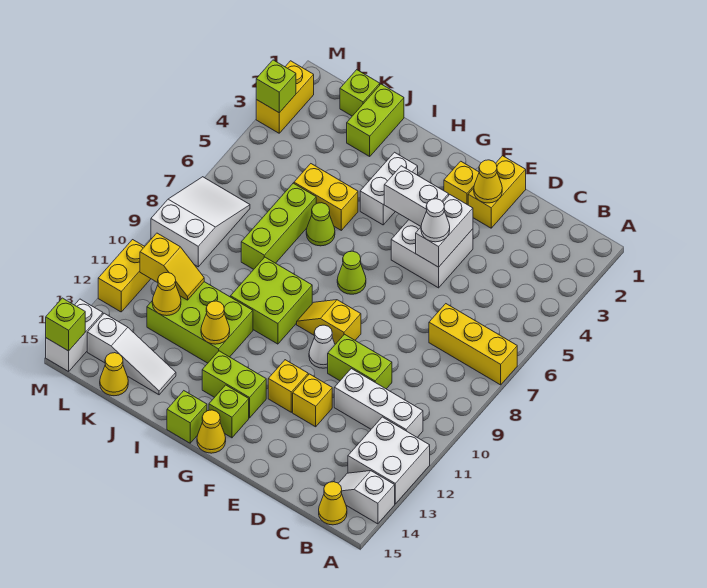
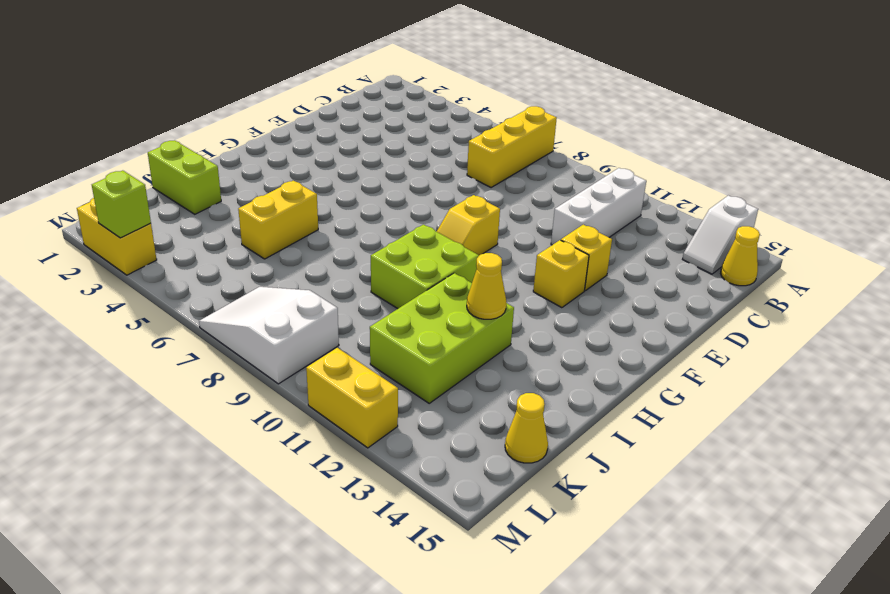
none -> white brick A12:B13 level 1
none -> lime brick D10:E10 level 1
none -> yellow brick E1:E2 level 1
none -> white brick E4:F5 level 1

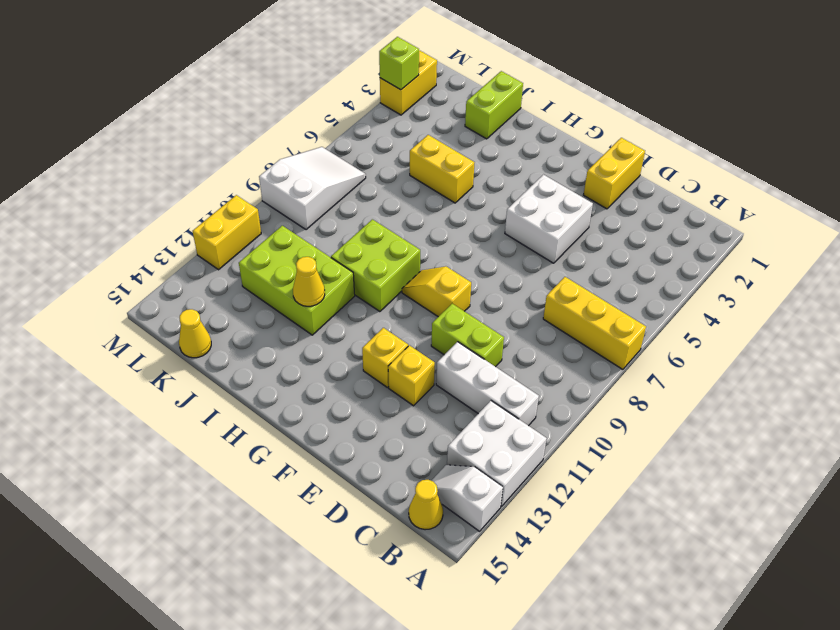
none -> yellow brick F2 level 1
none -> white cone F10 level 1
none -> lime cone G7 level 1
none -> lime brick G13:H13 level 1

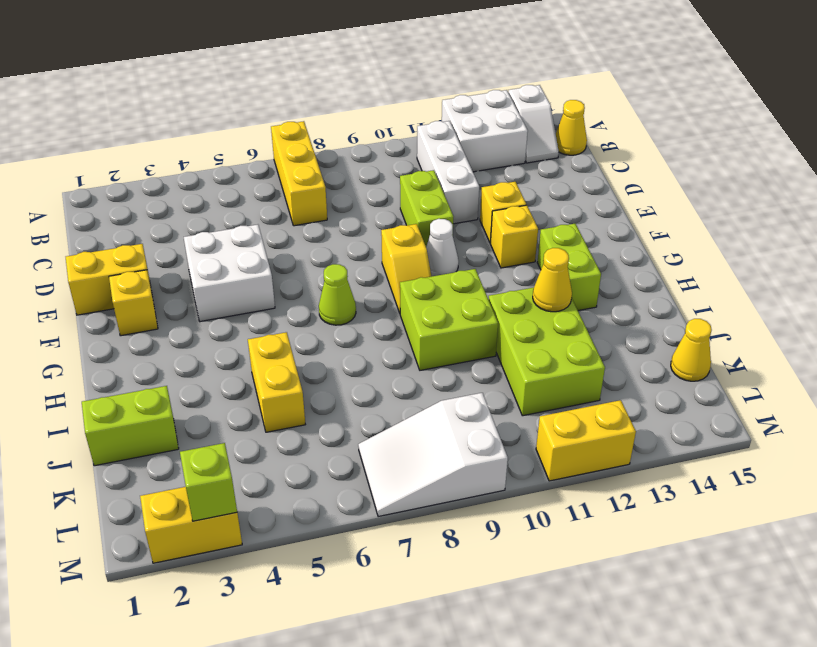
none -> lime brick G14 level 1
none -> yellow cone G15 level 1
none -> white brick H3:H4 level 1
none -> lime brick H15 level 1

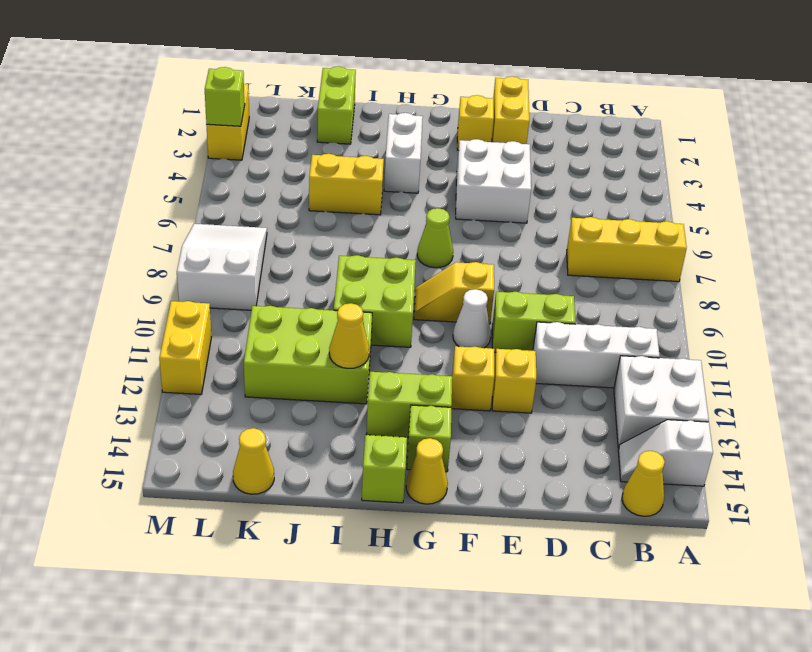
none -> lime cone I6 level 1
none -> lime brick J6:J8 level 1
none -> white slope J14:L14 level 1 top L
none -> lime brick K1 level 1

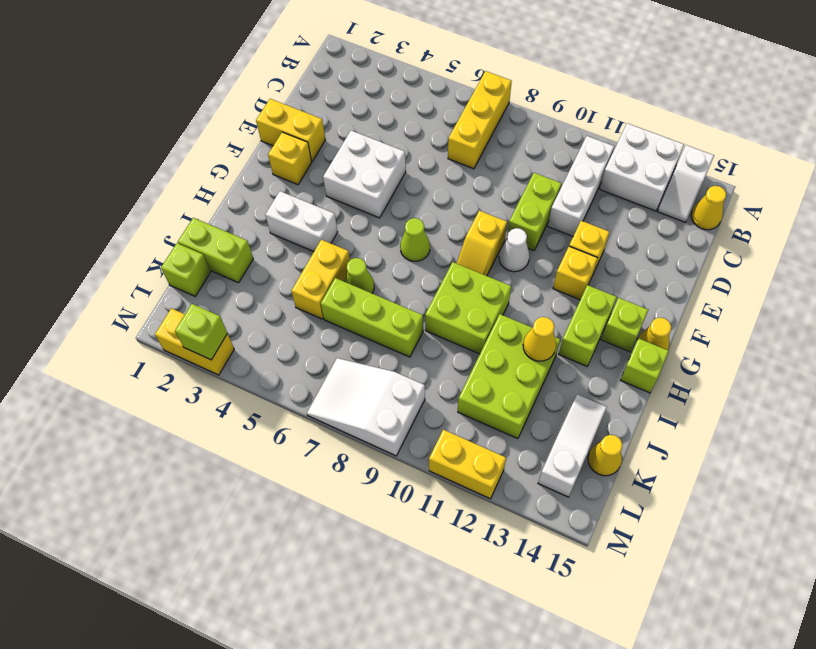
none -> white brick M14:M15 level 1
none -> yellow cone E2 level 2
none -> white brick E4:E5 level 2
none -> white brick F4:G4 level 2

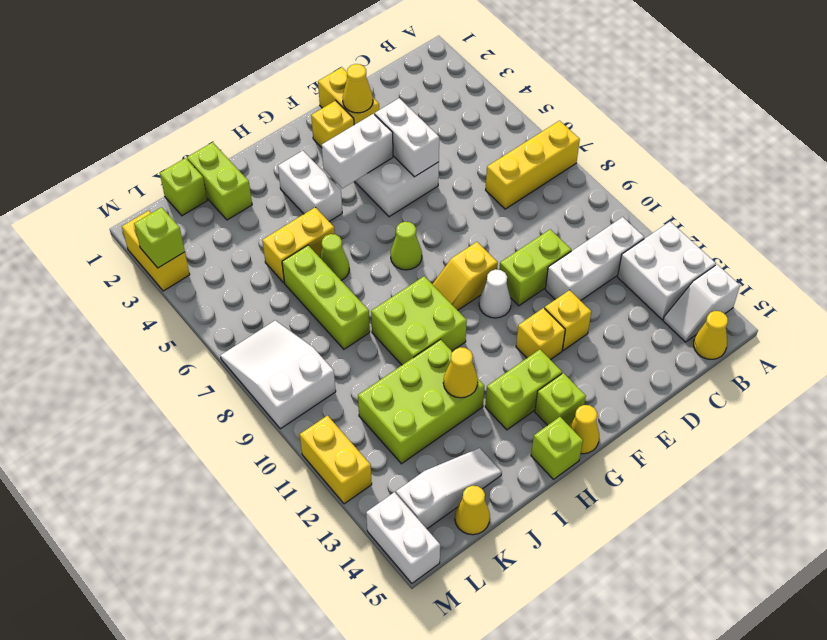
none -> yellow slope K11:L11 level 2 top L
none -> yellow cone K12 level 2
none -> lime brick M15 level 2
none -> white cone E5 level 3

